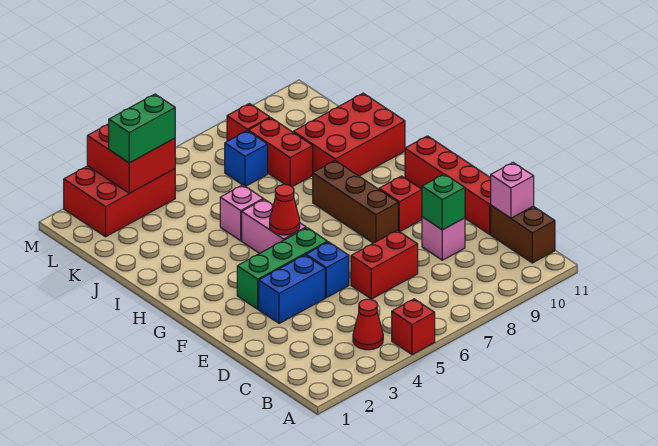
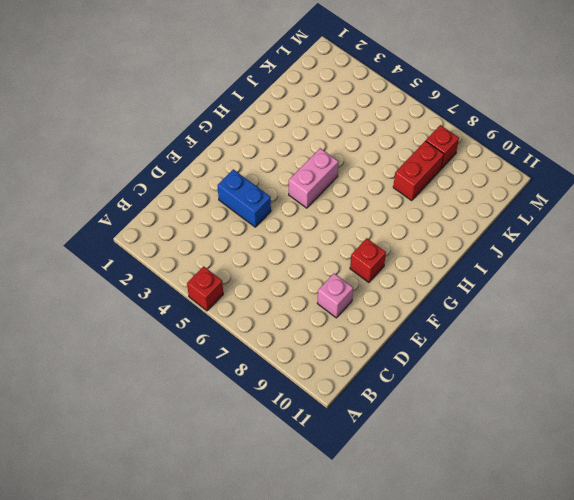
none -> red cone B4 level 1
none -> brown brick B11:C11 level 1
none -> red brick D6:D7 level 1

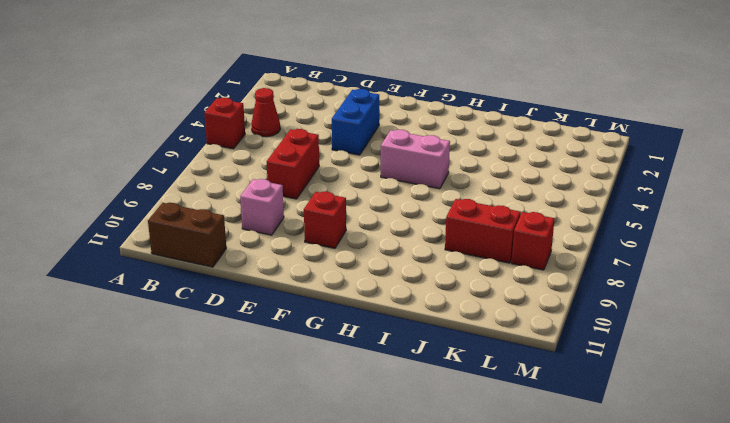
none -> red brick D11:G11 level 1
none -> blue brick E5 level 1
none -> green brick F3:F5 level 1

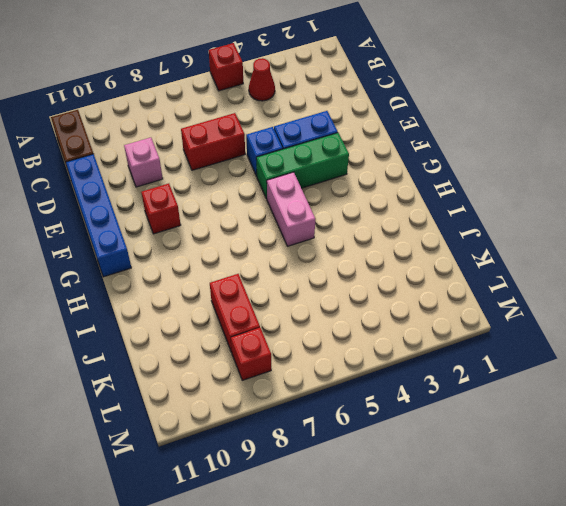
blue brick D11:G11 level 1 -> red brick D11:G11 level 1
none -> brown brick F8:H8 level 1
none -> pink brick I5 level 1
none -> red brick I9:J11 level 1

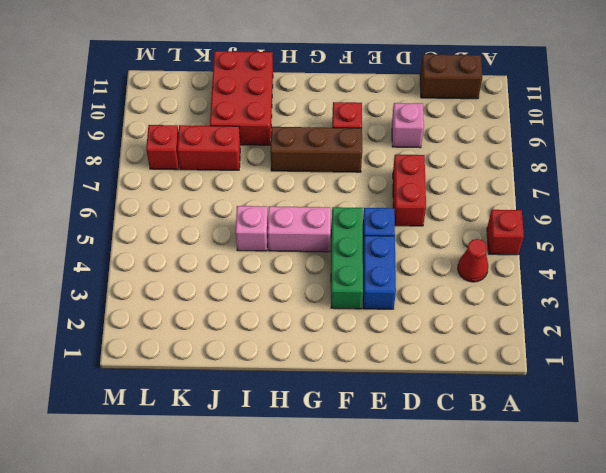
none -> red brick D11:G11 level 1
none -> blue brick K7 level 1
none -> red brick L2:M4 level 1

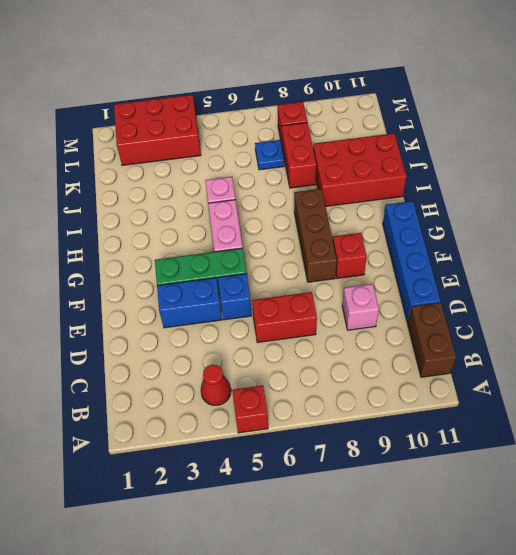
blue brick D11:G11 level 1 -> red brick D11:G11 level 1
blue plate K7 level 1 -> blue brick K7 level 1
none -> pink brick C11 level 2
none -> green brick D9 level 2
none -> red cone G5 level 2

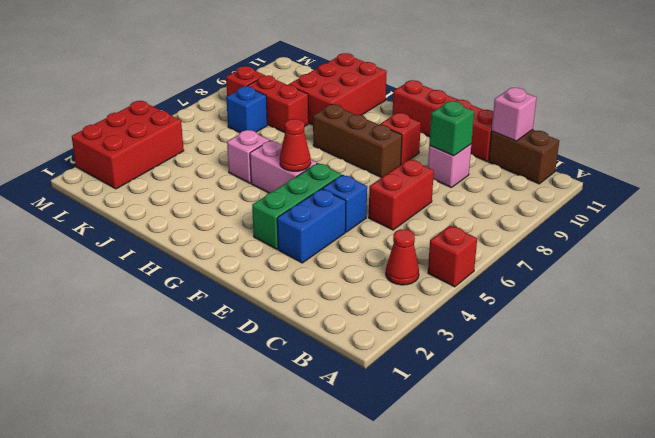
none -> red brick L3:M4 level 2
none -> green brick L3:L4 level 3

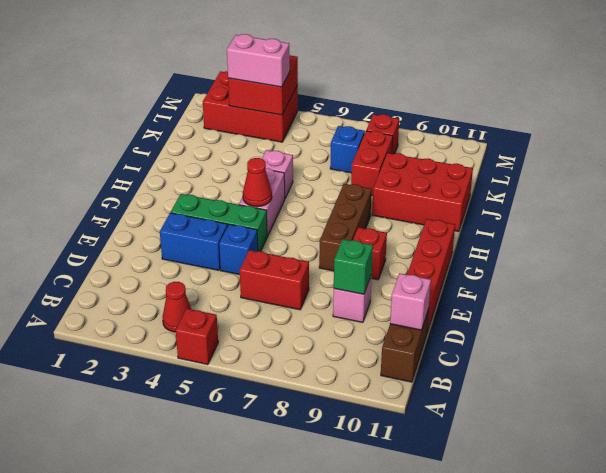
pink brick L3:L4 level 3 -> green brick L3:L4 level 3

